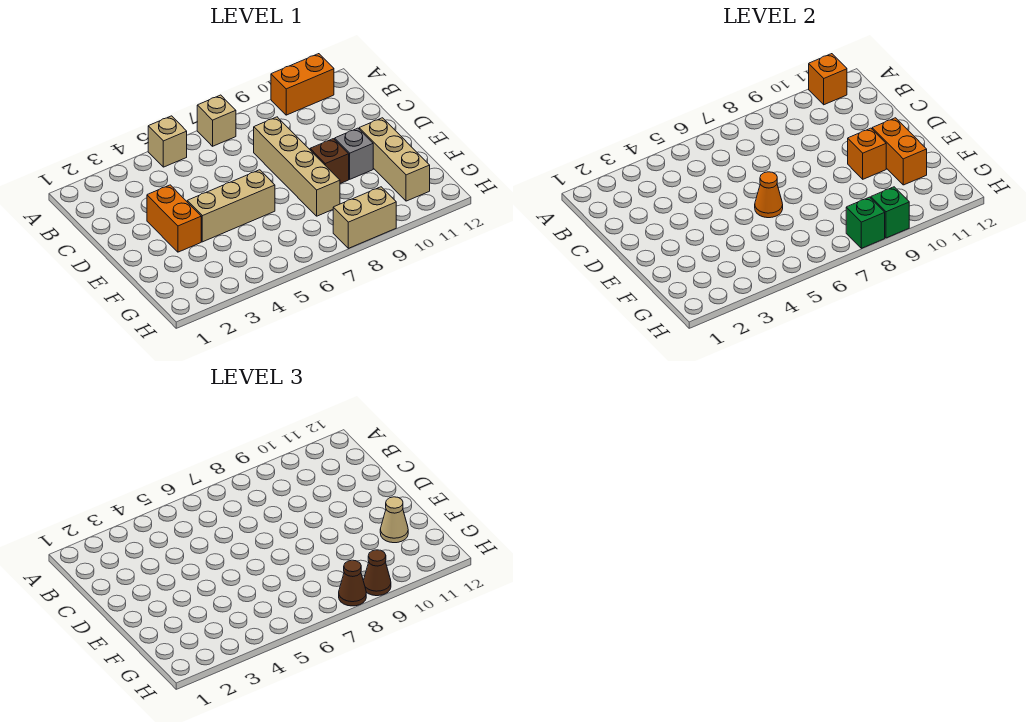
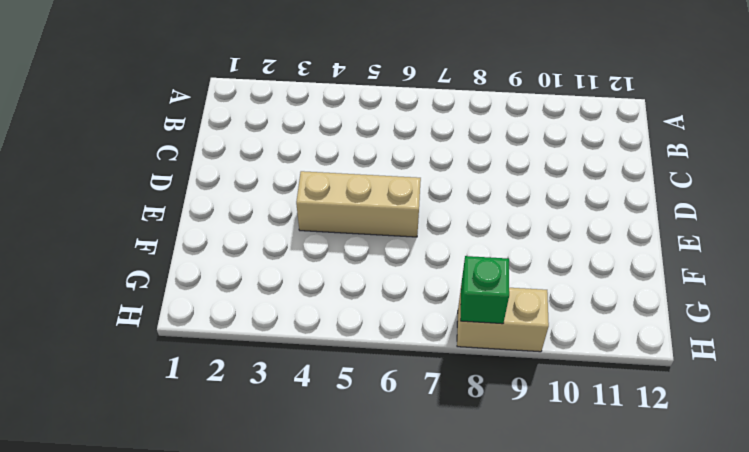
none -> tan brick A5 level 1
none -> tan brick A7 level 1
none -> orange brick A10:A11 level 1

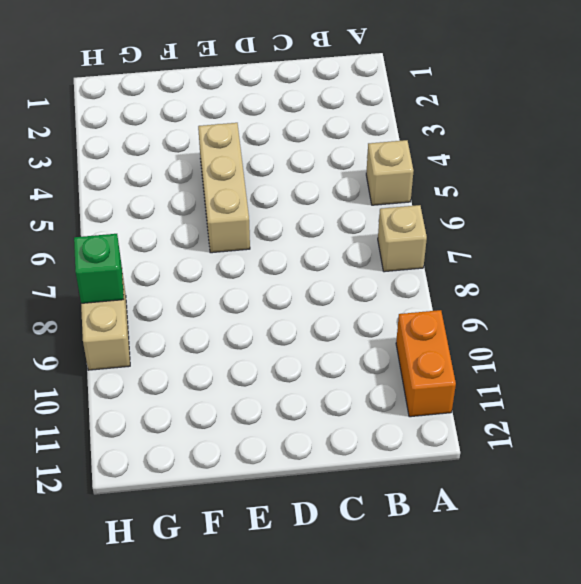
none -> tan brick C8:F8 level 1
none -> orange brick D3:E3 level 1
none -> brown brick E9 level 1

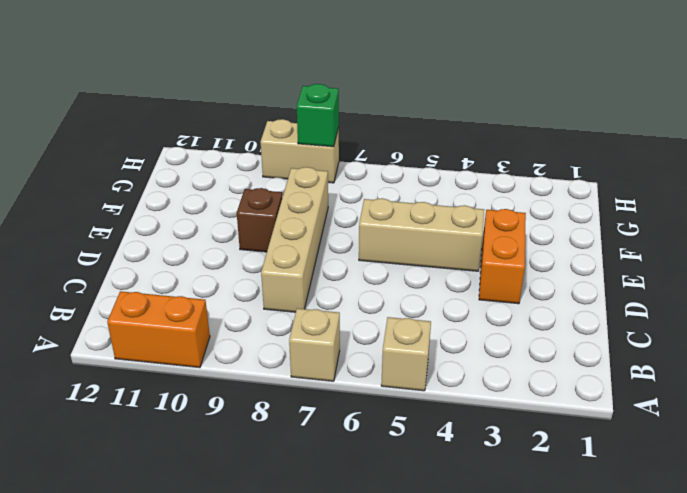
none -> grey brick E10 level 1
none -> tan brick E11:G11 level 1
none -> orange brick A11 level 2

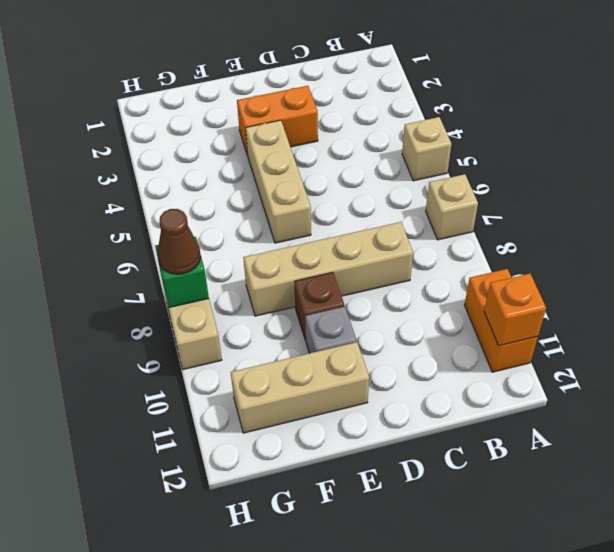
none -> orange cone E6 level 2
none -> orange brick E10 level 2
none -> orange brick E11:F11 level 2

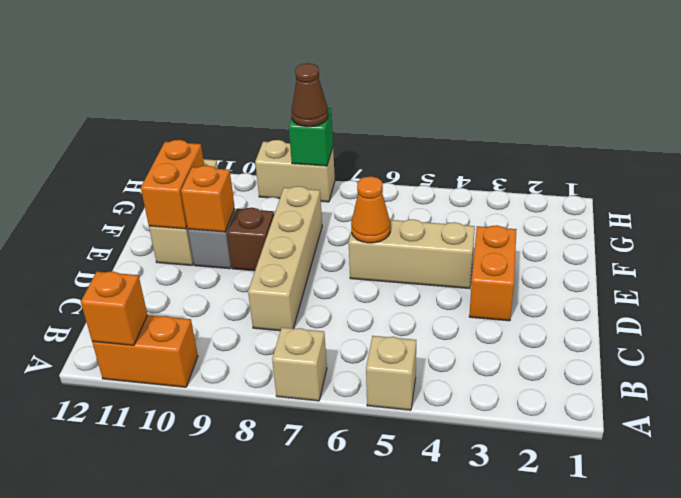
none -> green brick H9 level 2
none -> tan cone F11 level 3
none -> brown cone H9 level 3

